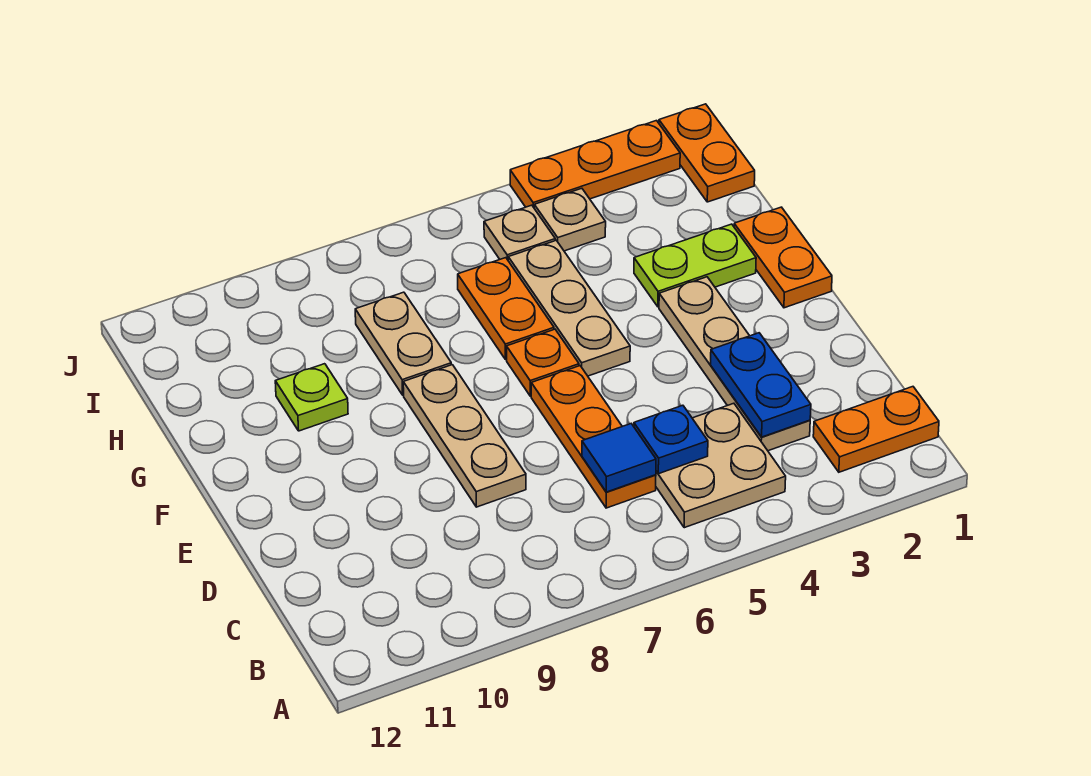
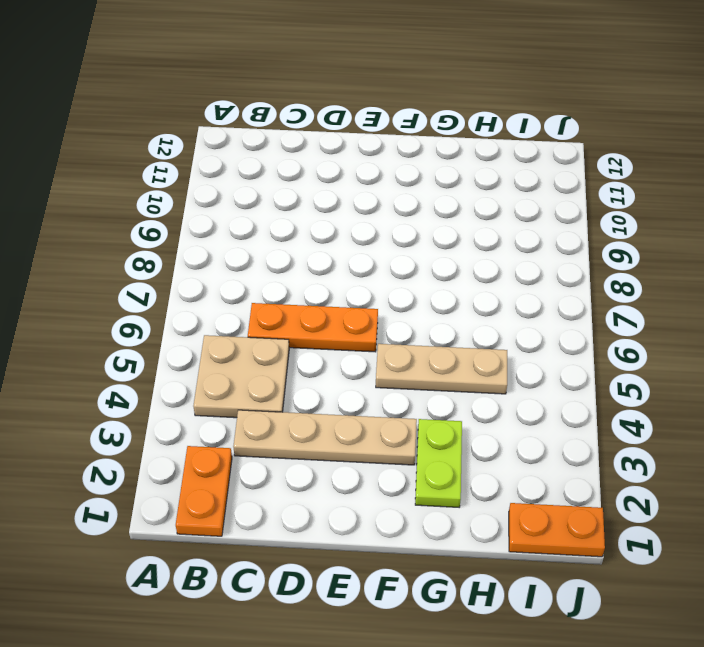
none -> tan plate D8:F8 level 1
none -> orange plate F1:G1 level 1
none -> orange plate F6 level 1

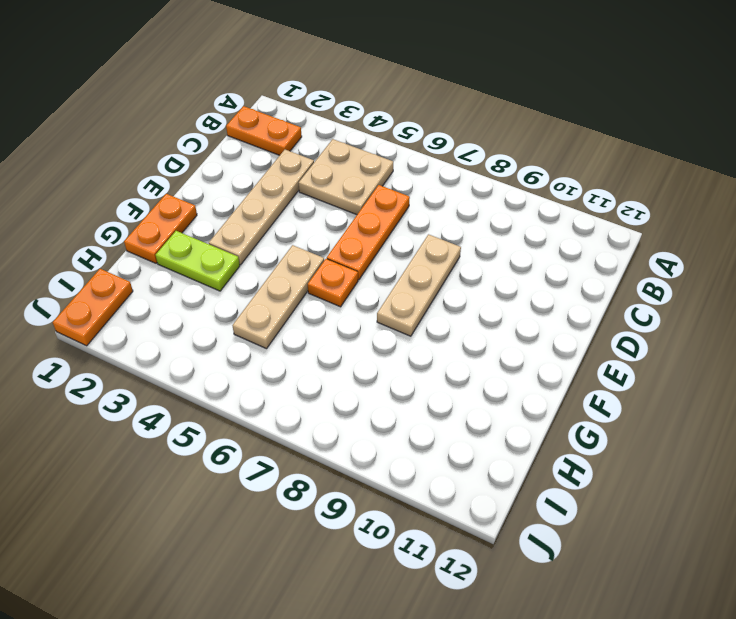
none -> orange plate G6:H6 level 1
none -> tan plate G8:H8 level 1
none -> lime plate G10 level 1

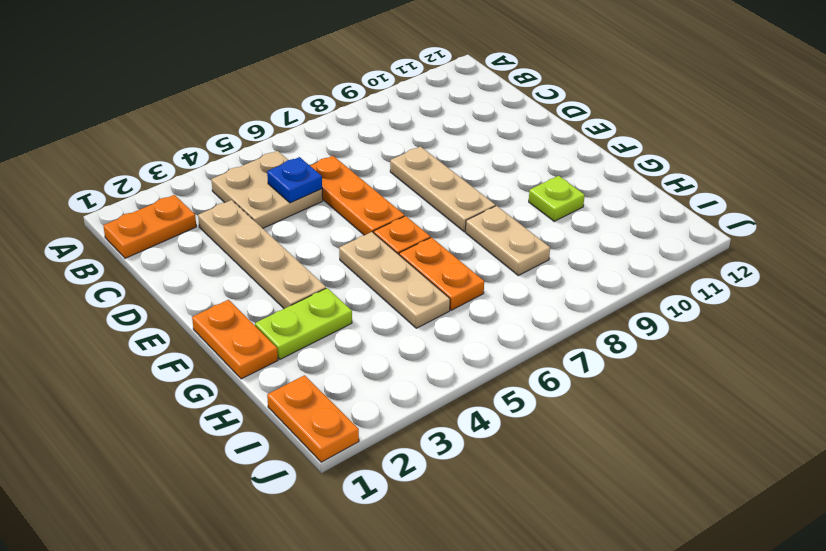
none -> tan plate I4 level 1
none -> tan plate I5 level 1
none -> orange plate J2:J4 level 1

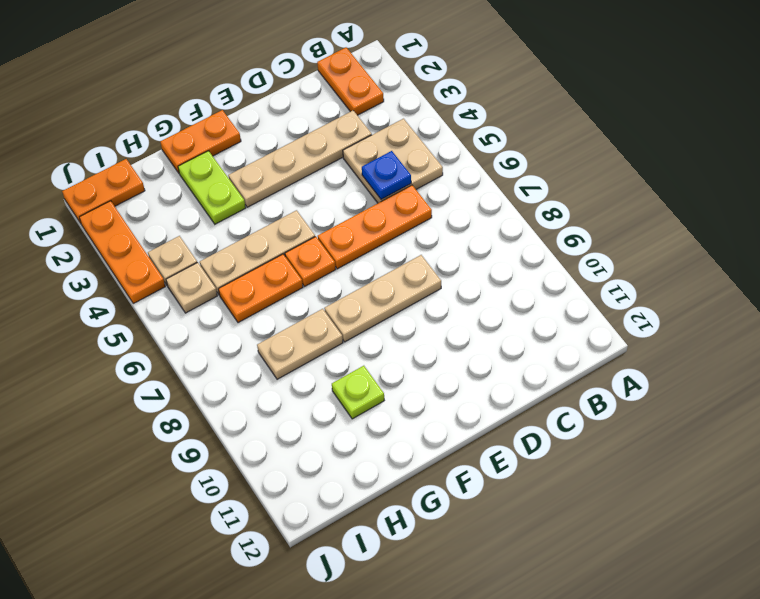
none -> blue plate C3:D3 level 2
none -> blue tile C6 level 2

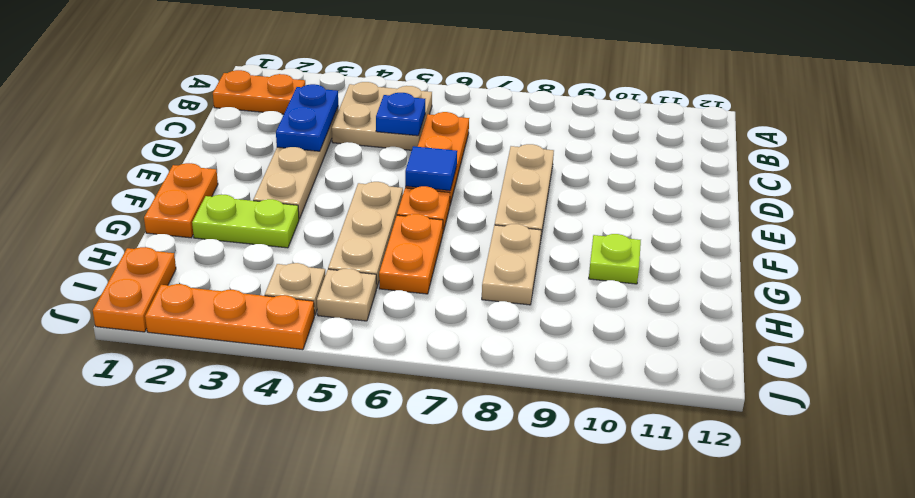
blue tile E6 level 2 -> blue tile C6 level 2

